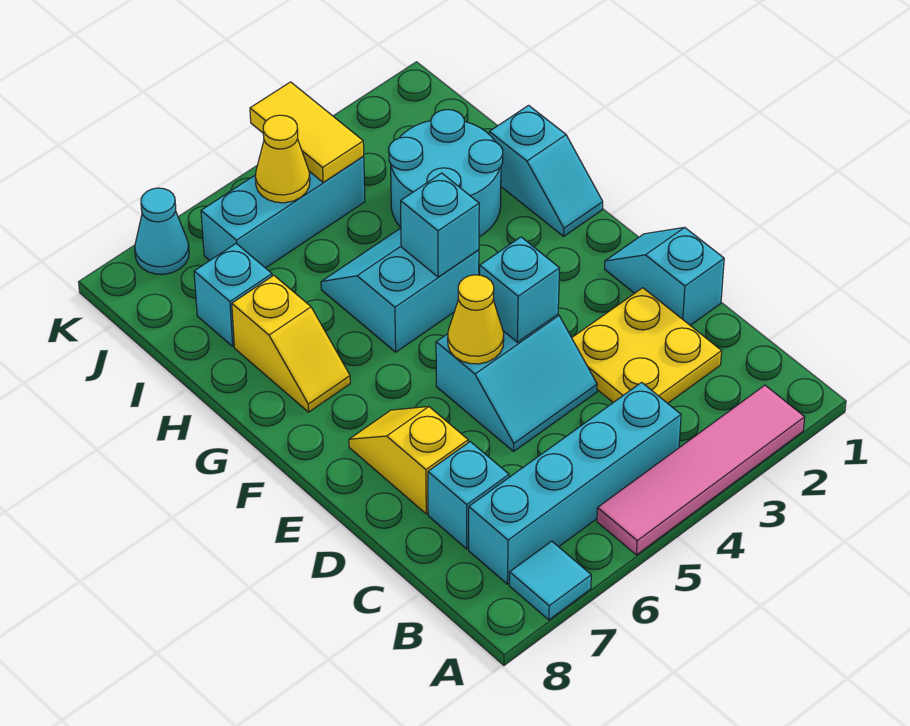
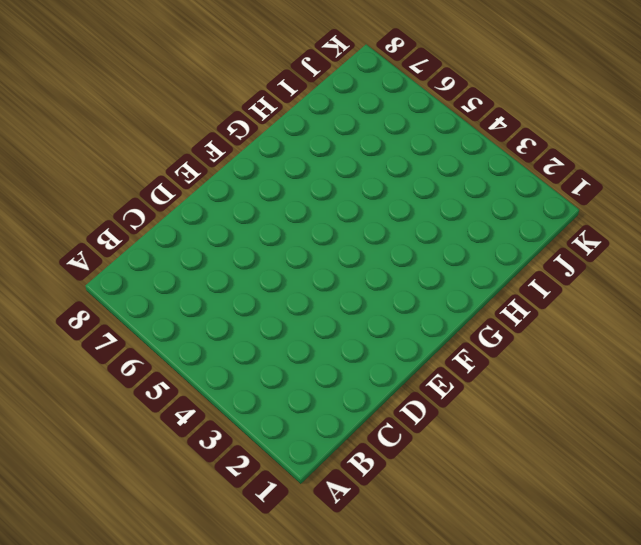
none -> pink tile A2:A5 level 1
none -> cyan tile A7 level 1
none -> cyan brick B4:B7 level 1

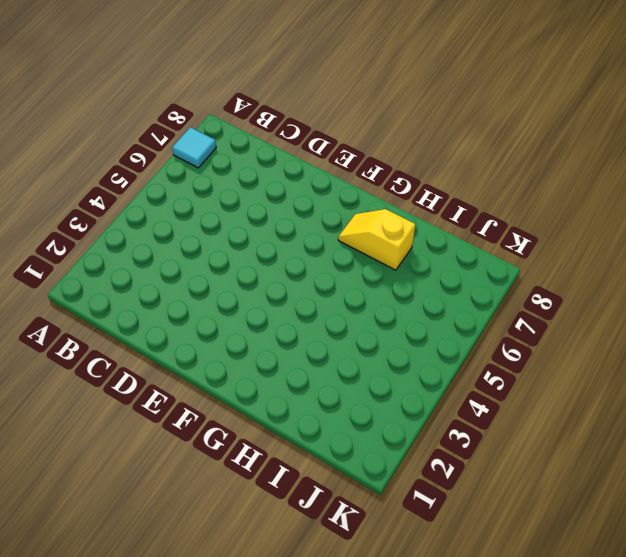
none -> pink tile A2:A5 level 1
none -> cyan brick B4:B7 level 1
none -> yellow plate C2:D3 level 1

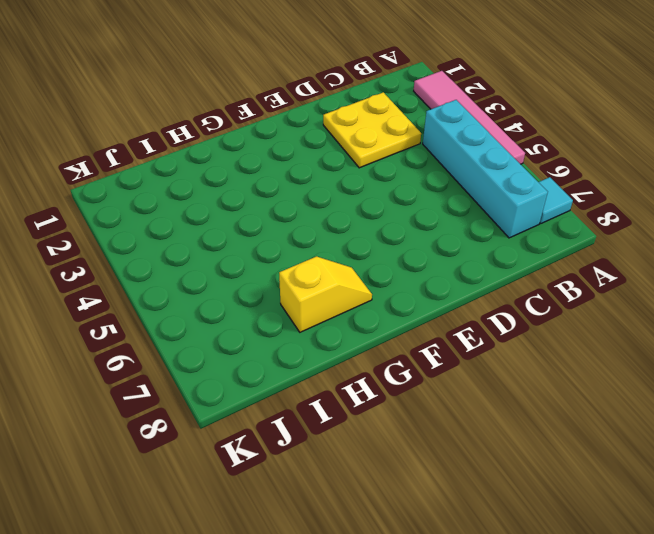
none -> cyan brick C7 level 1
none -> cyan slope D1:E1 level 1 top D
none -> cyan slope D4:E5 level 1 top E

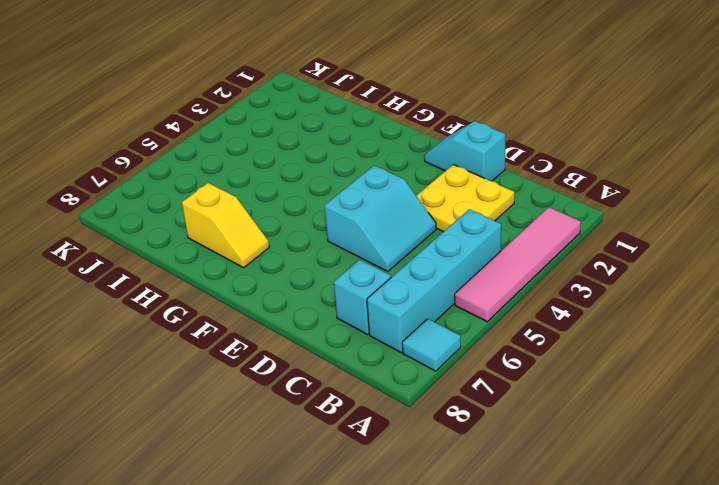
none -> yellow slope D7:E7 level 1 top D
none -> cyan slope G1:H1 level 1 top H
none -> cyan slope G4:H5 level 1 top G

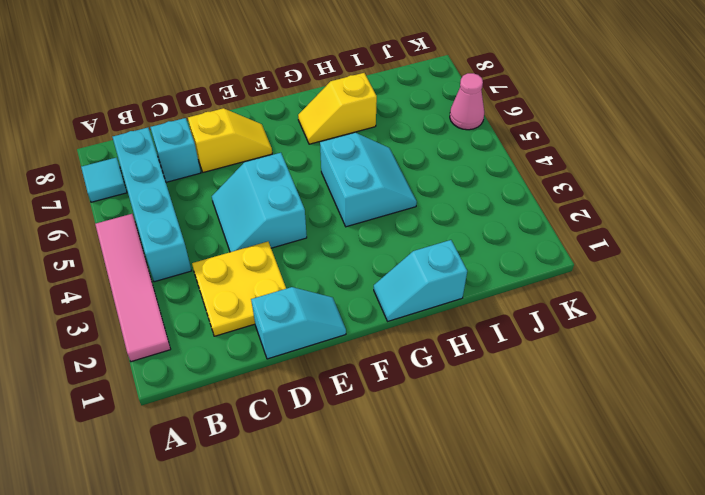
pink cone K6 level 1 -> none
none -> cyan round brick H2:I3 level 1
none -> cyan brick I7 level 1
none -> cyan brick J4:J6 level 1

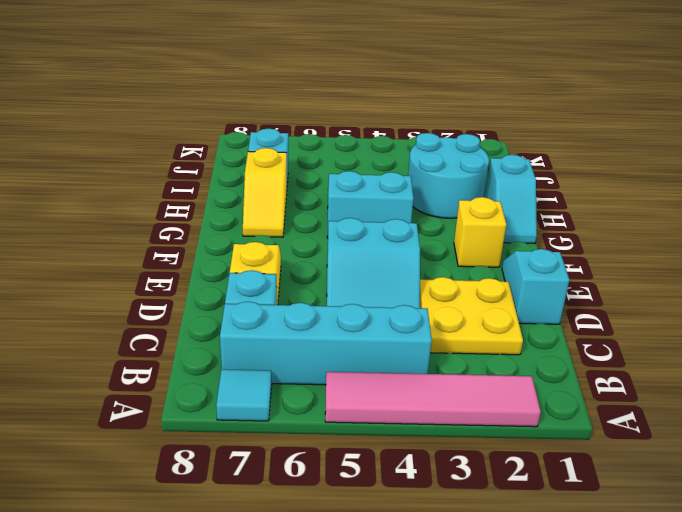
yellow brick F2 level 1 -> none
none -> cyan brick J4:J6 level 1
none -> cyan cone K7 level 1
none -> cyan brick E4 level 2

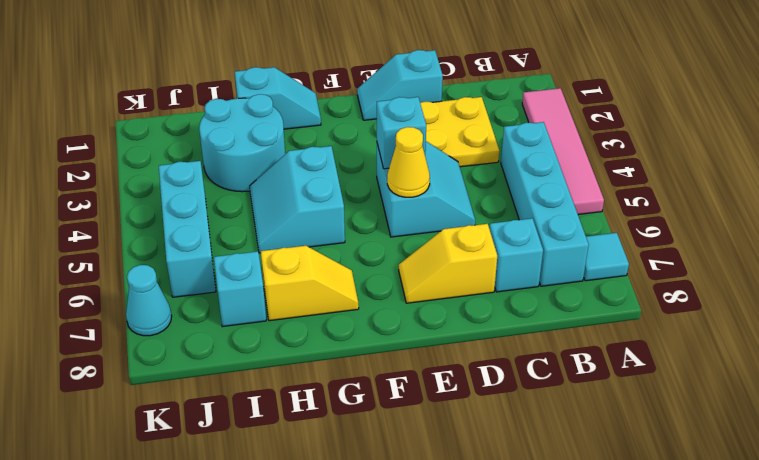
none -> cyan brick G4 level 2
none -> yellow tile J4:K4 level 2
none -> yellow cone J5 level 2

